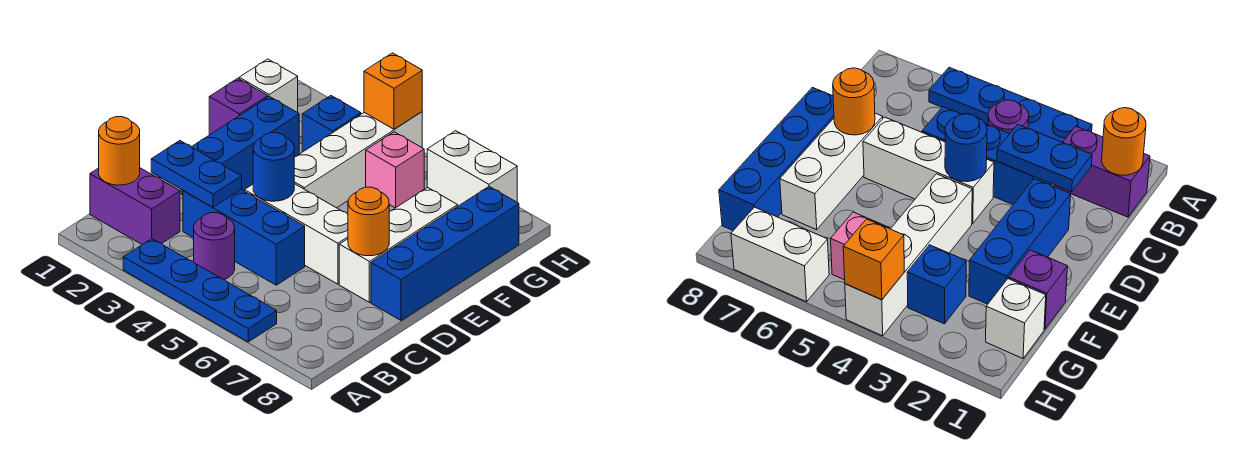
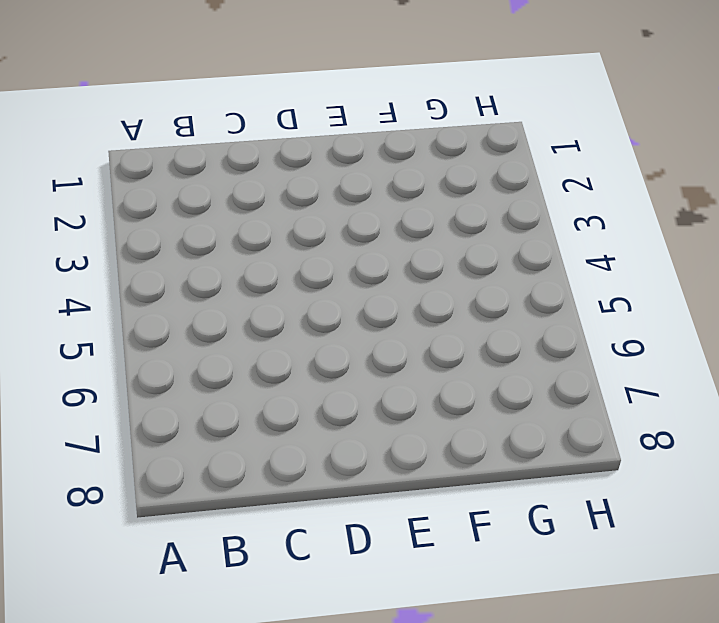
none -> blue plate A3:A6 level 1
none -> purple brick B1:B2 level 1
none -> purple round brick B4 level 1

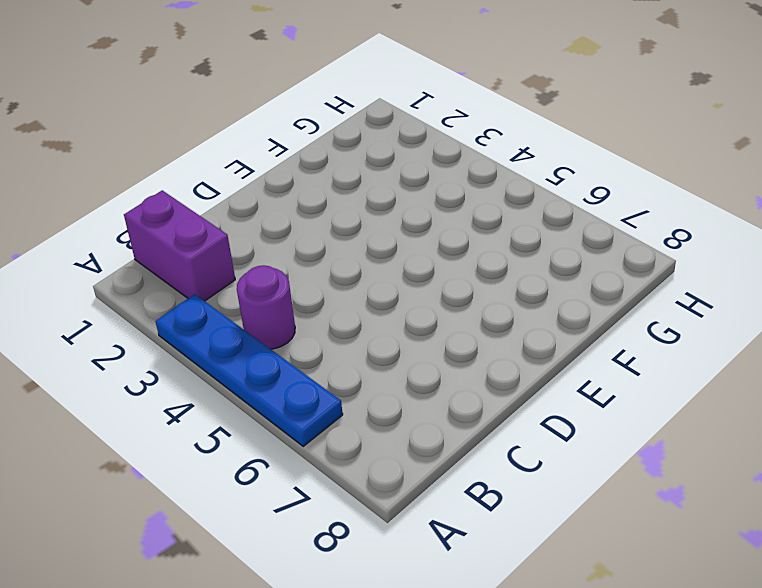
none -> blue brick C3:C5 level 1
none -> blue brick D2:F2 level 1
none -> white brick D4:D6 level 1

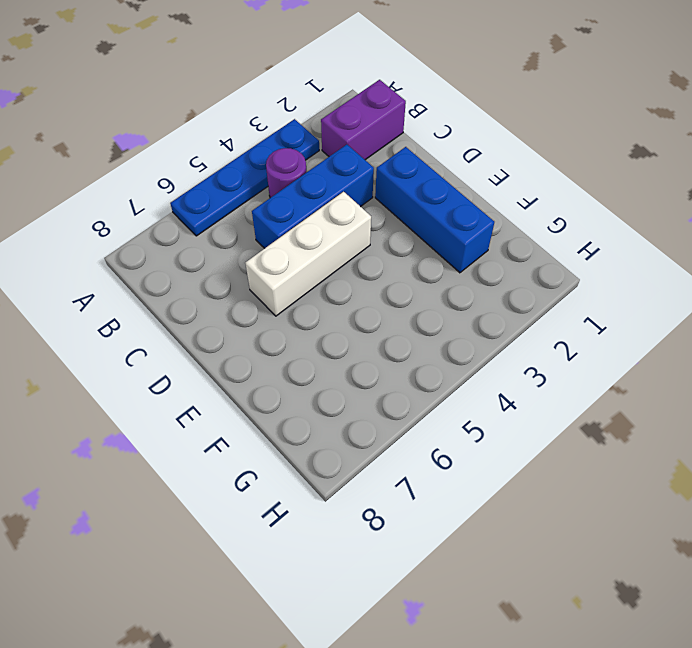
none -> white brick D7:F7 level 1
none -> blue brick D8:G8 level 1
none -> white brick E4:H4 level 1

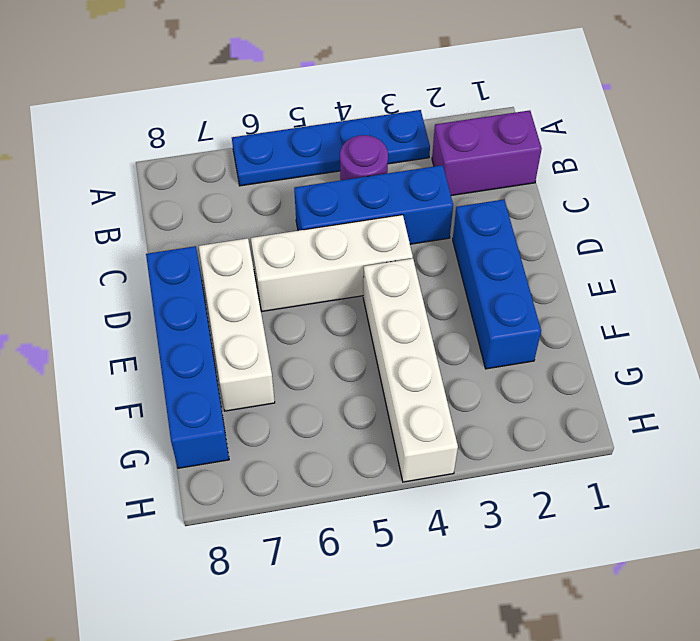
none -> purple brick F1 level 1
none -> white brick G1 level 1
none -> blue brick G3 level 1

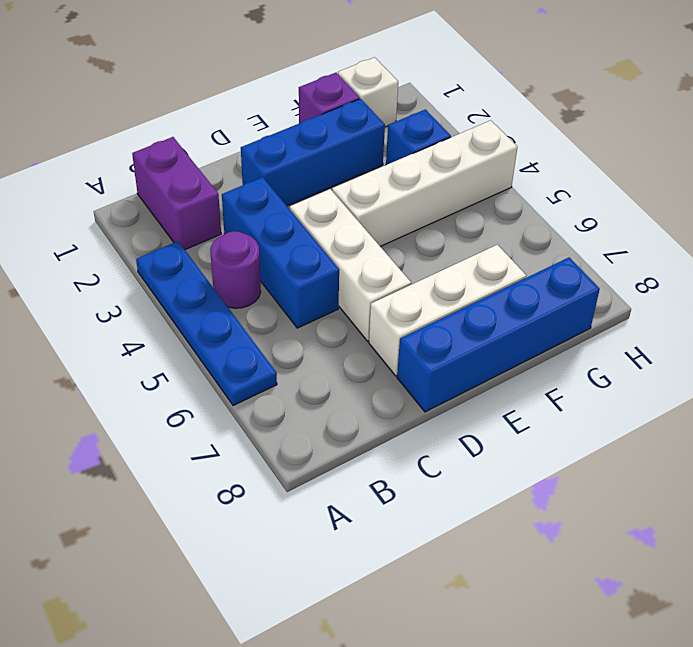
none -> pink brick G5 level 1
none -> white brick H6:H7 level 1
none -> orange round brick B1 level 2

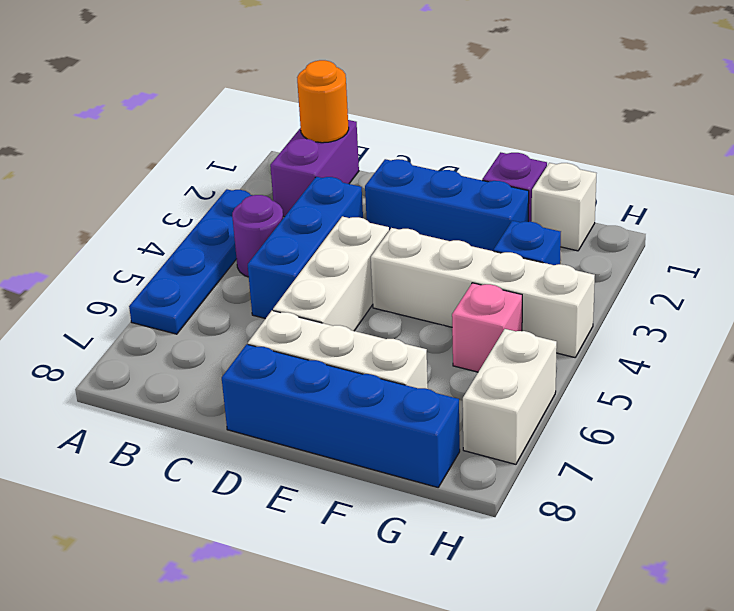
none -> blue plate C2:C3 level 2
none -> blue round brick D4 level 2
none -> orange round brick D7 level 2

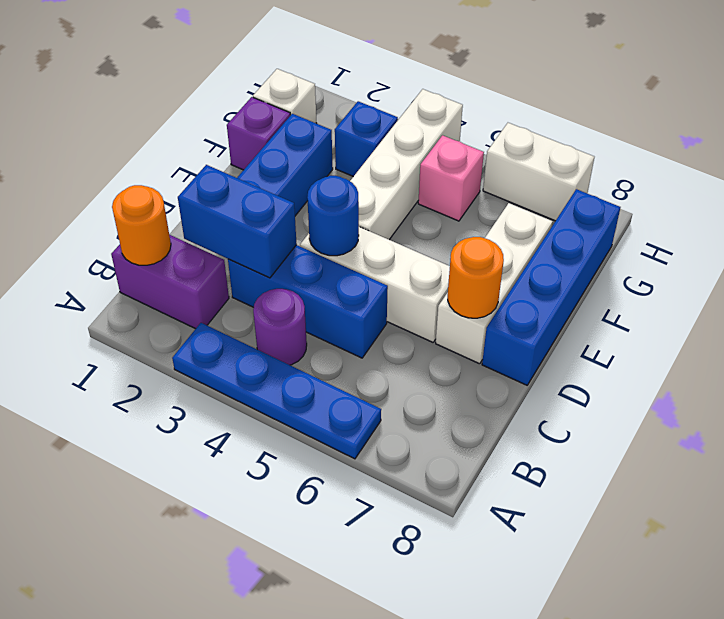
blue brick C2:C3 level 2 -> blue plate C2:C3 level 2
none -> orange brick H4 level 2

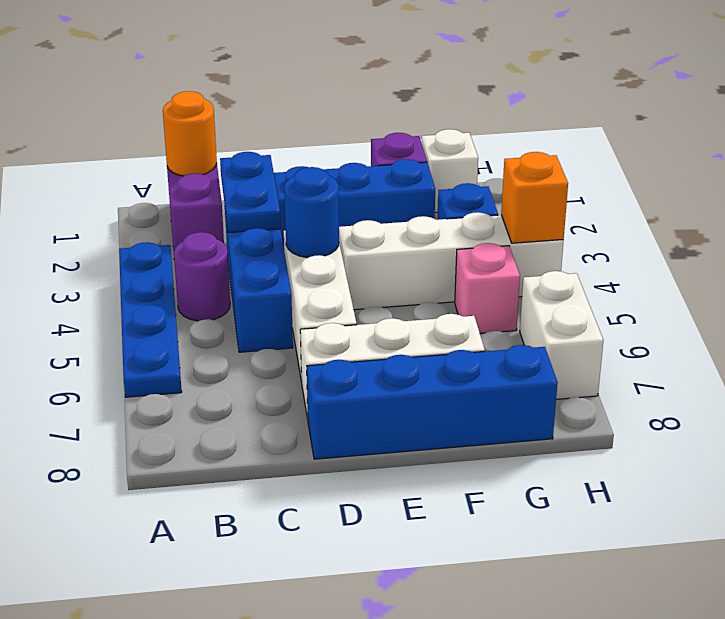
none -> orange round brick D7 level 2

